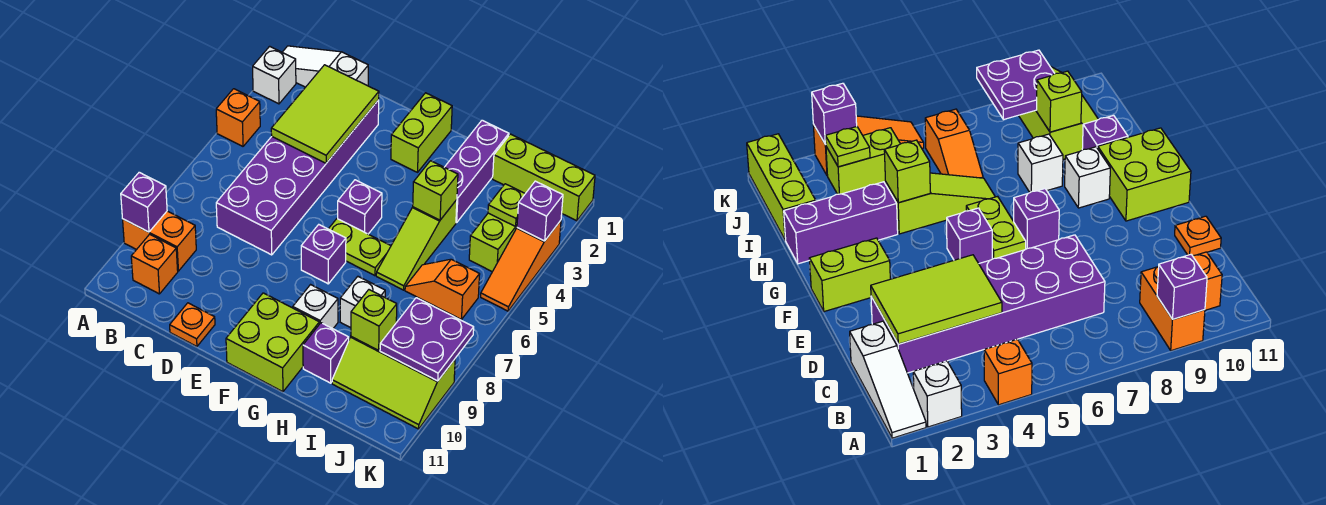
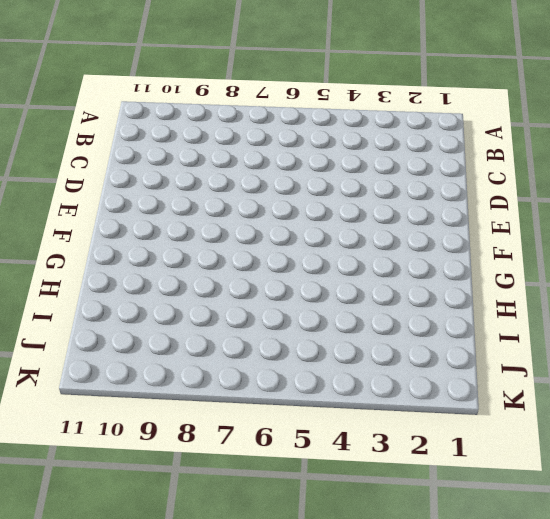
none -> white slope A1:C1 level 1 top C
none -> white brick A2 level 1
none -> orange brick A4 level 1

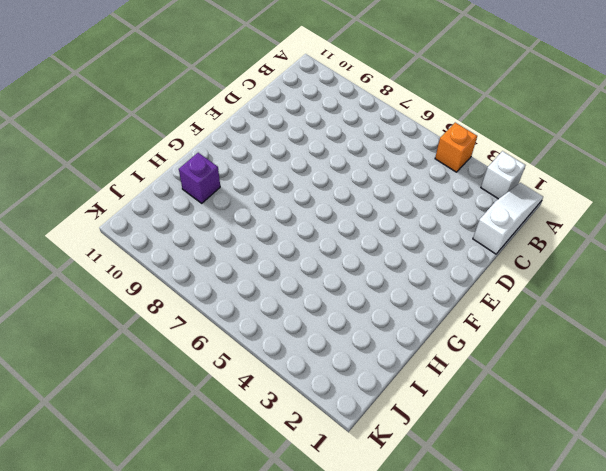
none -> orange brick A9:B9 level 1
none -> orange brick B10 level 1
none -> purple brick C2:D7 level 1

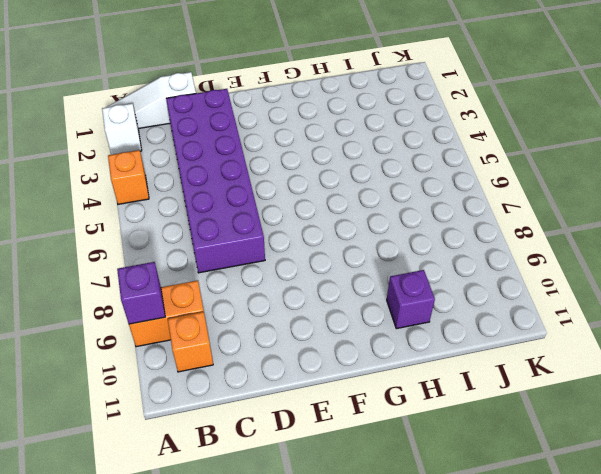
none -> orange plate D11 level 1
none -> lime brick F1:F2 level 1
none -> purple brick F5 level 1

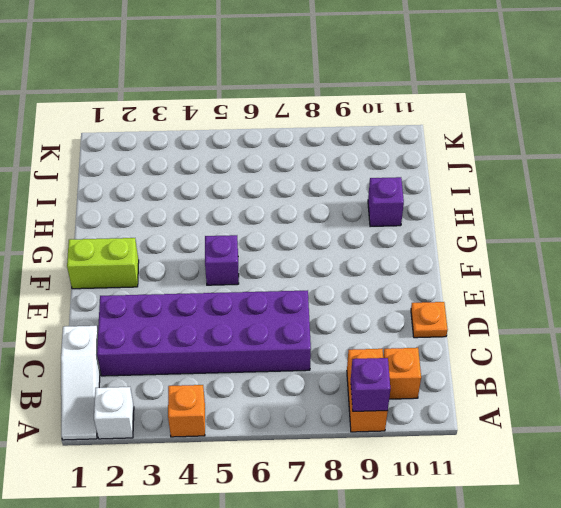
none -> lime plate F6:G6 level 1
none -> purple brick F7 level 1
none -> lime brick F10:G11 level 1

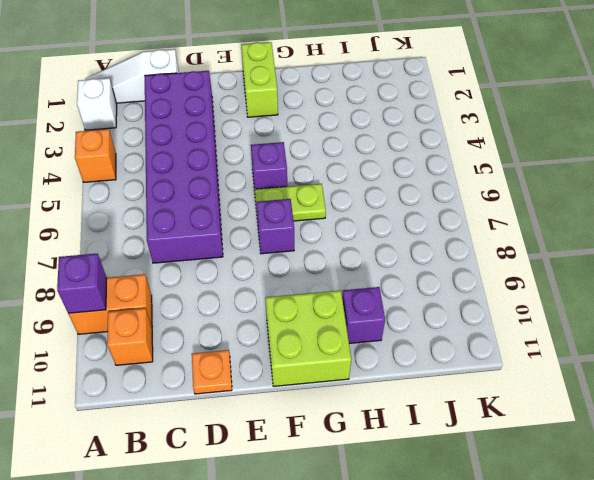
none -> white brick G9 level 1
none -> purple brick H1:H3 level 1
none -> lime slope H4:H6 level 1 top 4

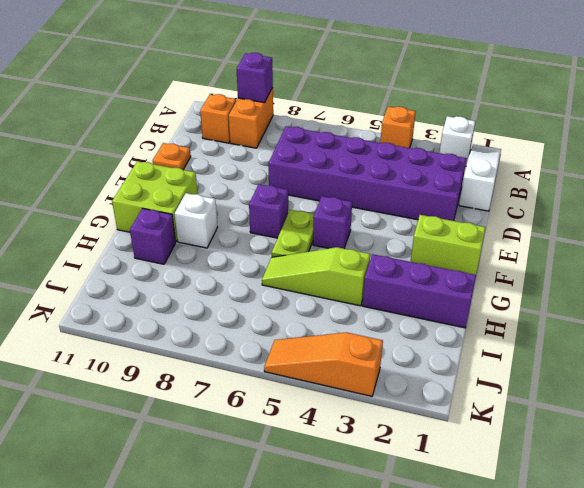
none -> white brick H8 level 1
none -> lime brick I1:K1 level 1
none -> orange slope I6:J6 level 1 top J

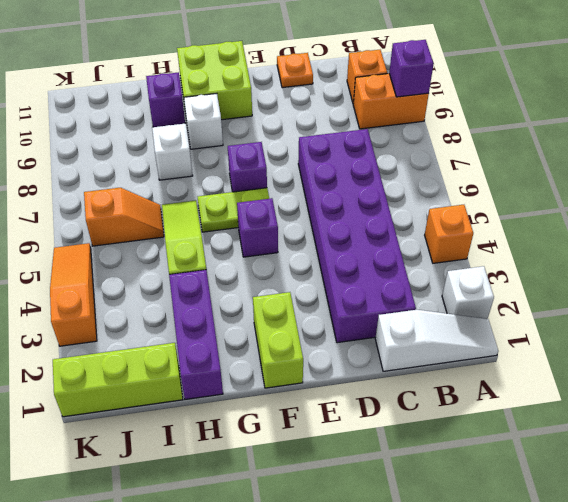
none -> lime slope I9:K10 level 1 top 9
none -> lime brick J3:J4 level 1
none -> lime tile C2:D4 level 2

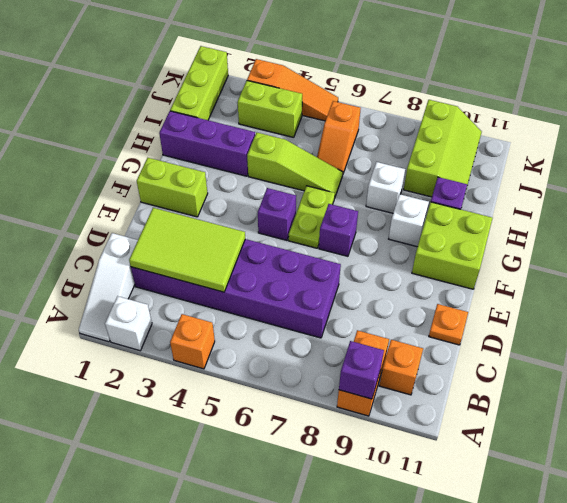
none -> lime brick H4 level 2
none -> lime brick I9 level 2
none -> lime plate J3 level 2

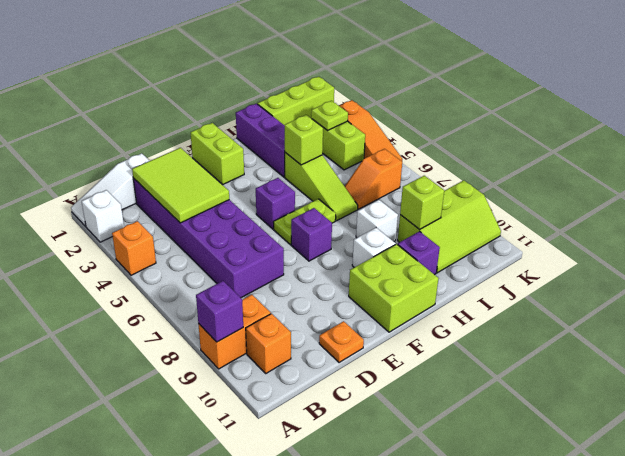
none -> purple plate J8:K9 level 2
none -> purple brick K3 level 2

